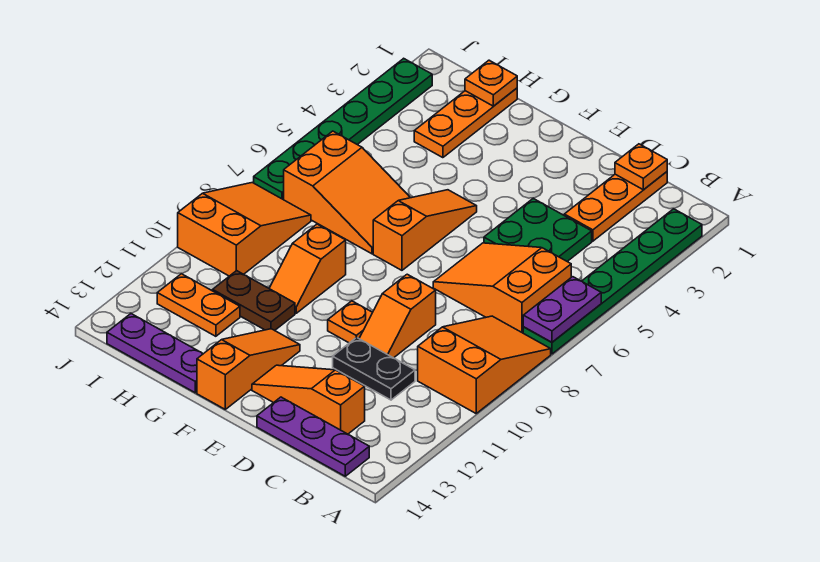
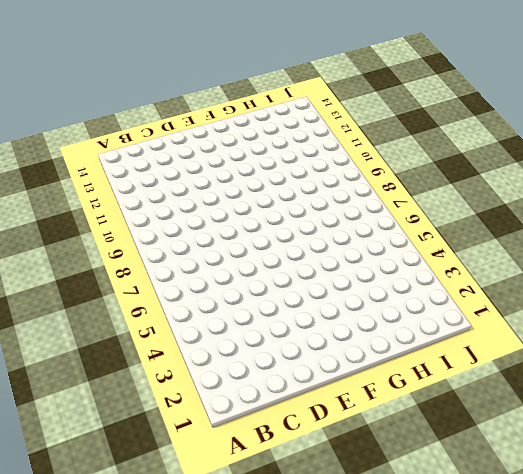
none -> green plate A2:A7 level 1
none -> orange slope A8:B10 level 1 top 10
none -> orange slope B6:D7 level 1 top B

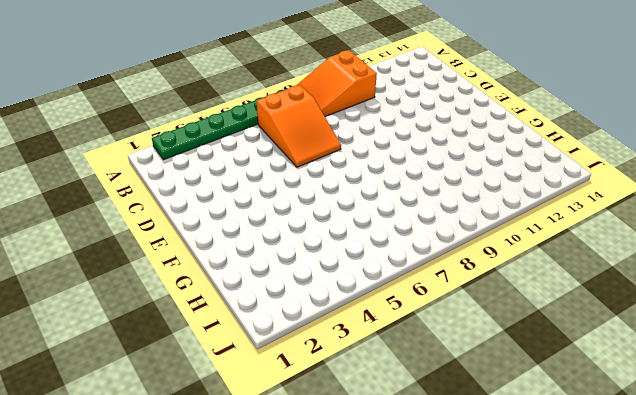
none -> purple plate B14:D14 level 1
none -> orange plate C1:C3 level 1
none -> green plate C4:D5 level 1

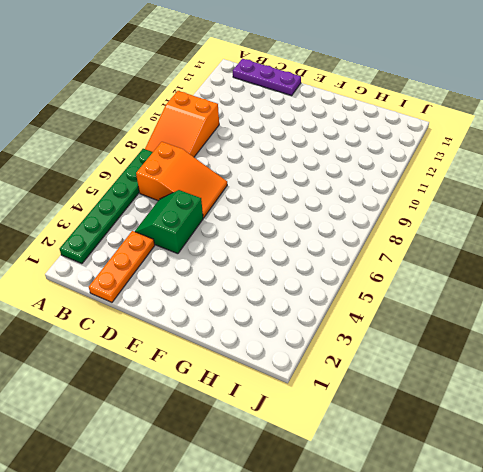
green slope C4:D5 level 1 top D -> green plate C4:D5 level 1
none -> black plate C11:D11 level 1
none -> orange slope C13:E13 level 1 top C
none -> orange slope D9:D10 level 1 top 9

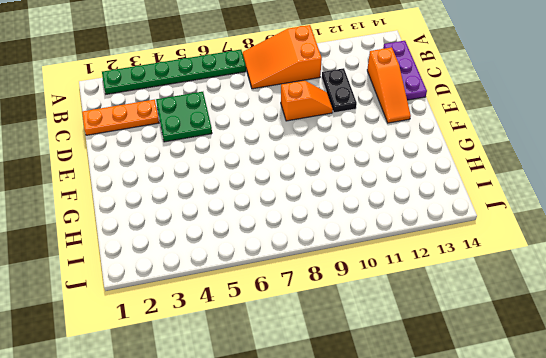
none -> orange slope B6:D7 level 1 top B
none -> orange plate E10 level 1
none -> orange slope F5:F7 level 1 top 7

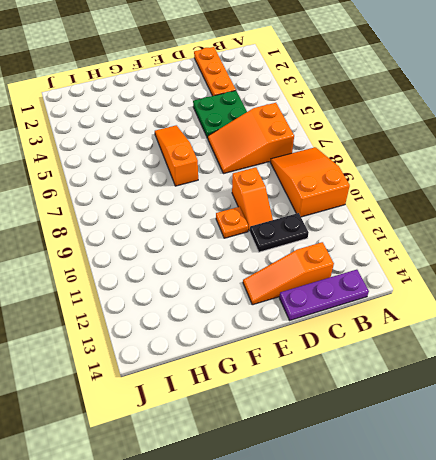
none -> green plate A2:A7 level 1
none -> orange slope F12:F14 level 1 top 14
none -> orange slope G6:I7 level 1 top I

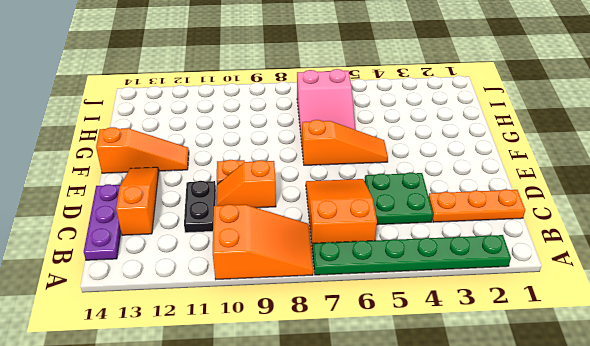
pink slope G6:I7 level 1 top I -> orange slope G6:I7 level 1 top I
none -> orange slope G9:G10 level 1 top 9
none -> brown plate G11:H11 level 1
none -> purple plate G14:I14 level 1

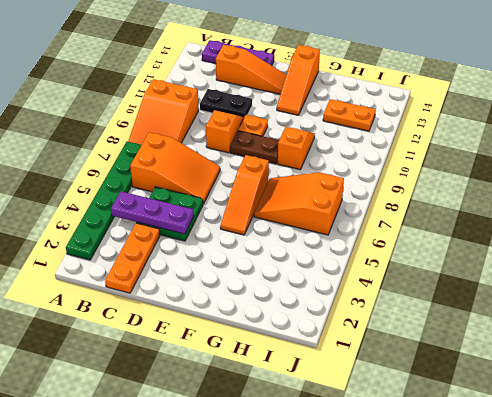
purple plate B4:D4 level 2 -> purple plate G14:I14 level 1
brown plate E9:F9 level 1 -> brown plate G11:H11 level 1
none -> orange plate H1:H3 level 1
none -> orange slope I8:J10 level 1 top 10
none -> green plate J2:J7 level 1

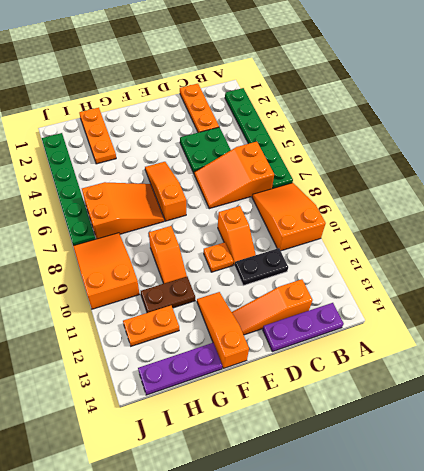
none -> purple plate A6:A7 level 2
none -> orange plate C1 level 2
none -> orange plate H1 level 2

